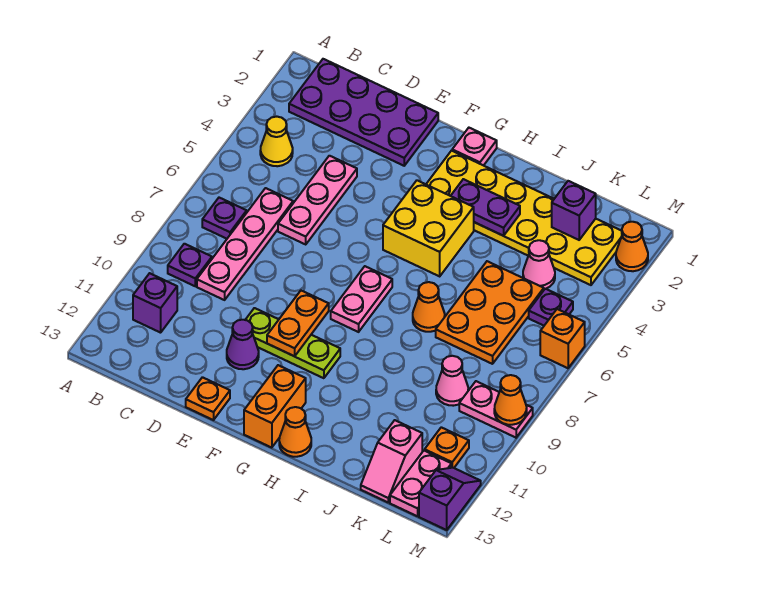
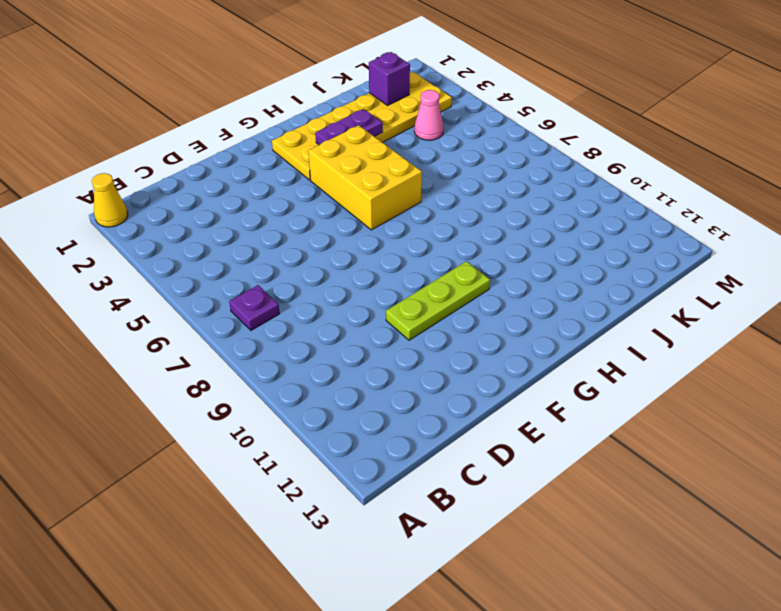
yellow cone A1 level 1 -> yellow cone B4 level 1
yellow brick G4:H6 level 1 -> yellow brick G4:H5 level 1
none -> purple plate B1:E2 level 1
none -> purple plate B9 level 1
none -> purple brick B11 level 1
none -> pink plate C6:C9 level 1

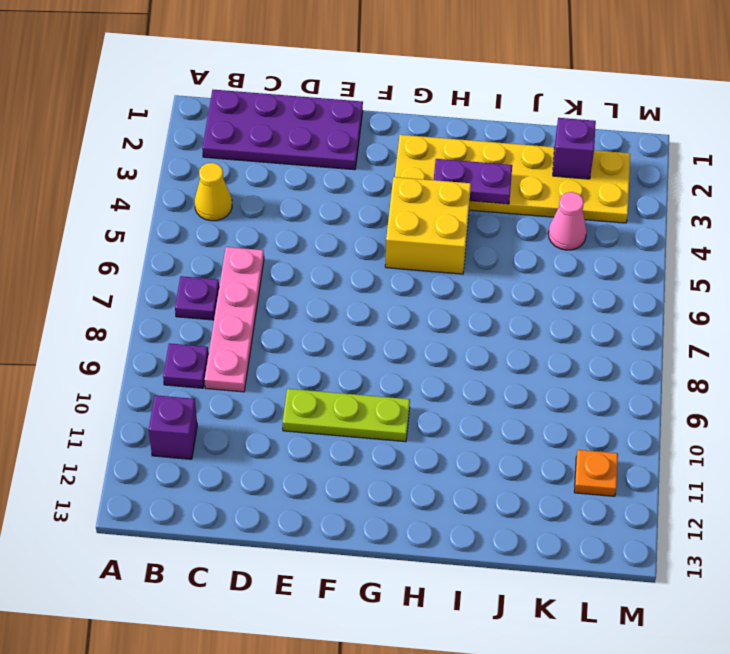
none -> pink plate D4:D6 level 1
none -> purple cone E11 level 1
none -> orange plate E13 level 1
none -> pink plate G1 level 1

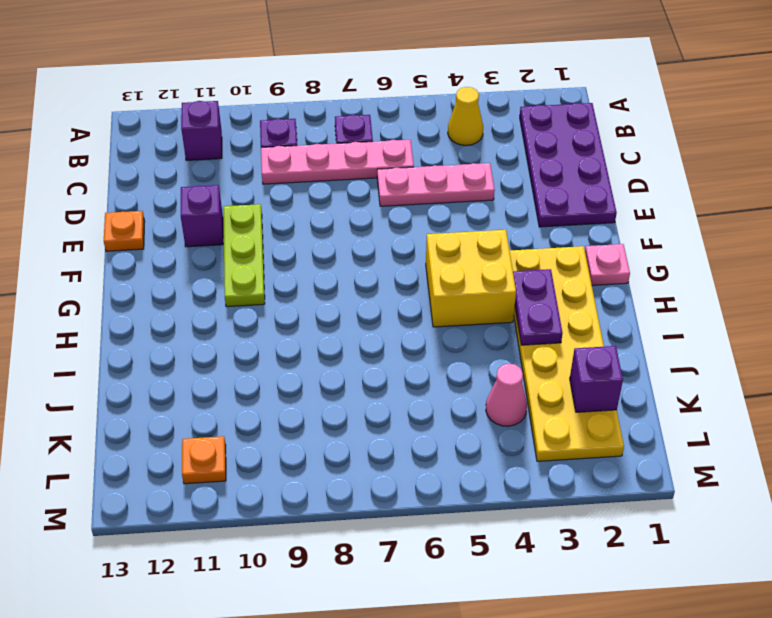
purple brick E11 level 1 -> purple cone E11 level 1
none -> pink plate G7:G8 level 1
none -> orange brick G12:G13 level 1
none -> orange cone H13 level 1
none -> orange cone I7 level 1

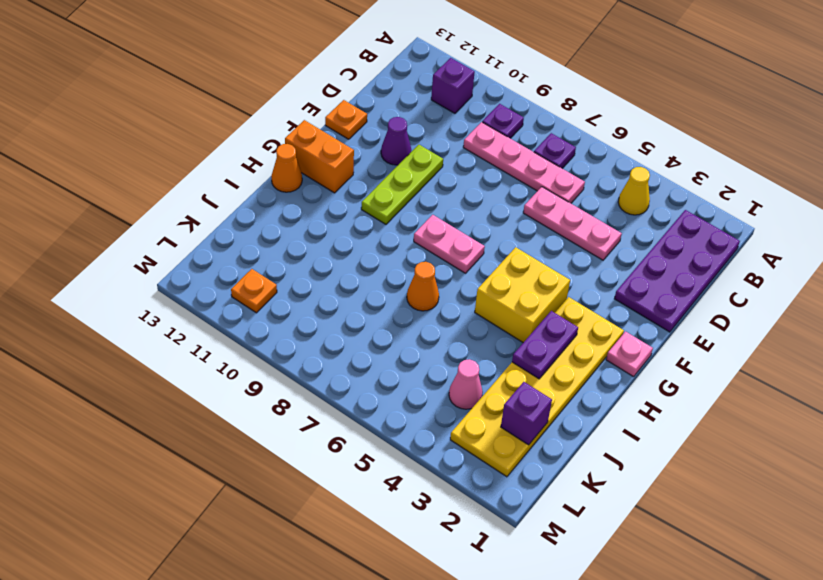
none -> orange plate J5:K7 level 1
none -> pink cone K9 level 1
none -> pink slope K12:K13 level 1 top 12
none -> purple plate L5 level 1

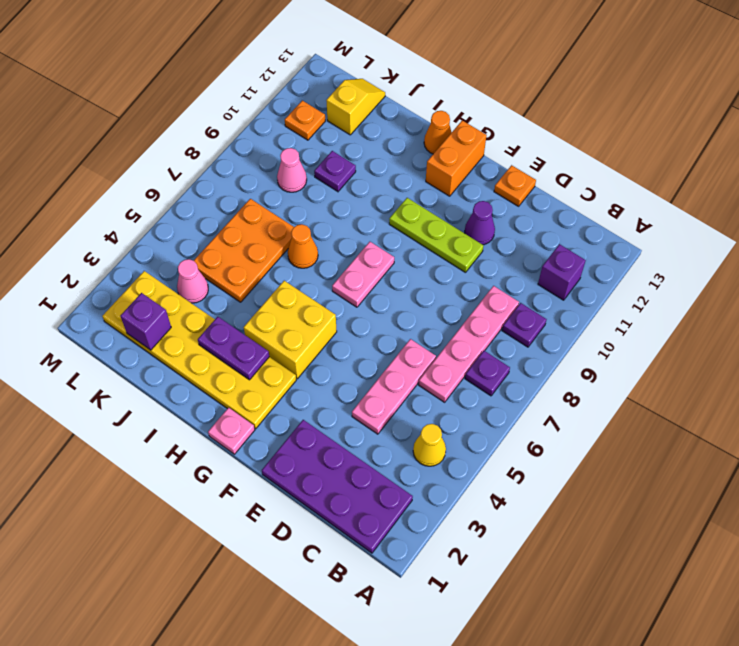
purple plate J10 level 1 -> purple plate L5 level 1
yellow slope K12:K13 level 1 top 12 -> pink slope K12:K13 level 1 top 12
none -> pink plate L9:M9 level 1
none -> pink plate L12:L13 level 1
none -> orange cone M2 level 1
none -> orange brick M6 level 1

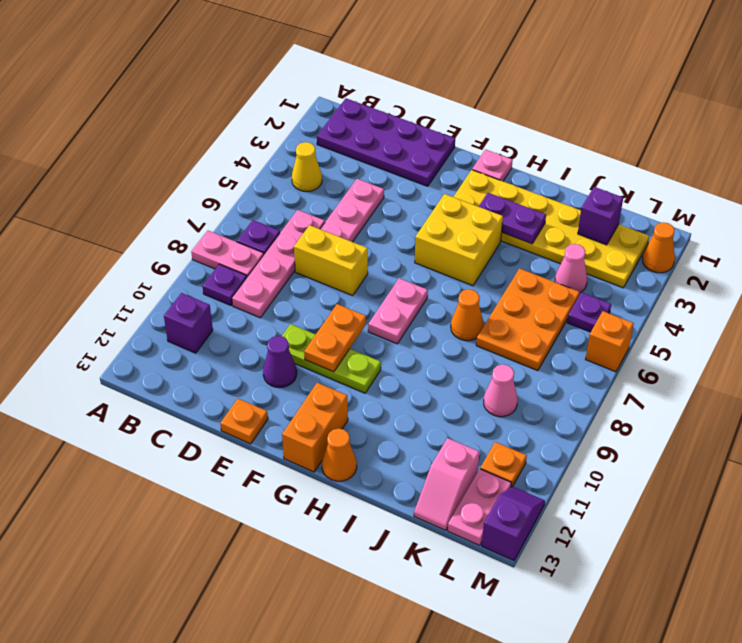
pink plate A8:B8 level 1 -> pink plate L9:M9 level 1
yellow brick D7:E7 level 1 -> none
none -> orange cone M9 level 2

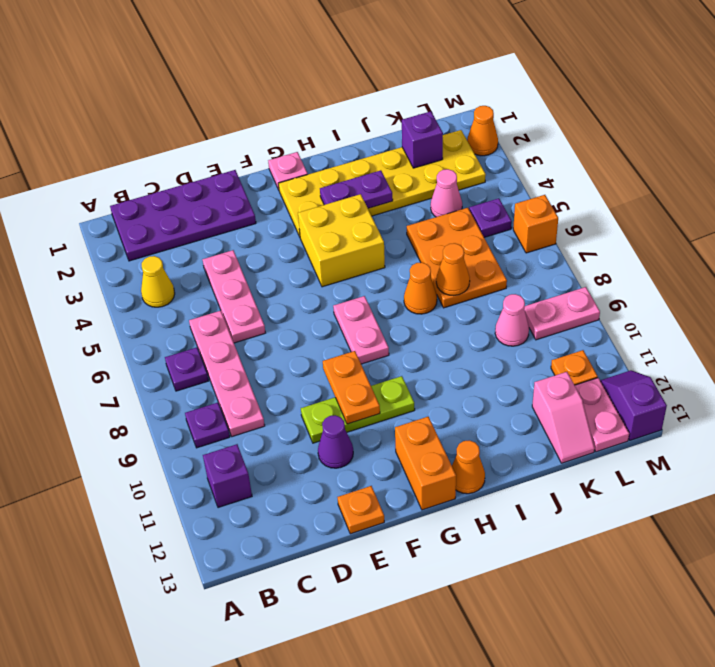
orange cone J7 level 2 -> orange cone M9 level 2

